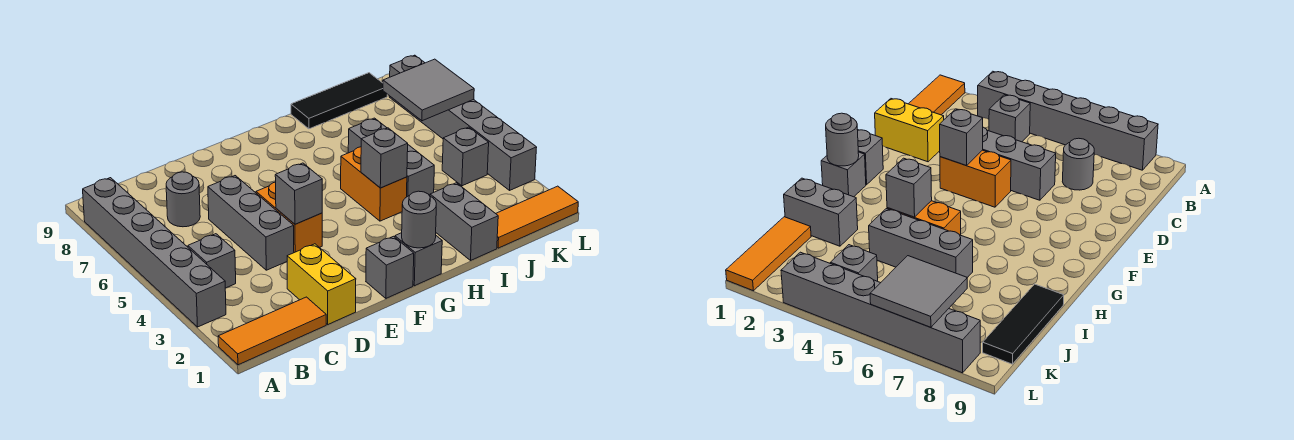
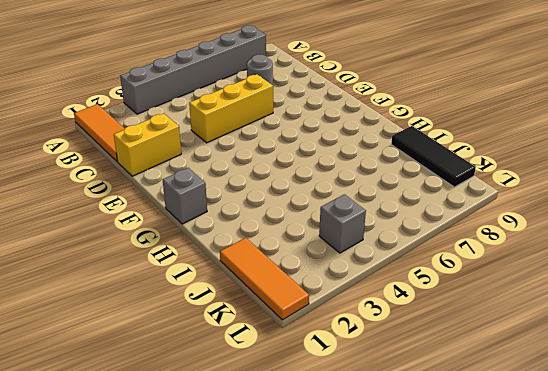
yellow brick D4:D6 level 1 -> grey brick D4:D6 level 1
none -> grey brick B4 level 1
none -> orange brick E4:E5 level 1
none -> grey brick F1 level 1

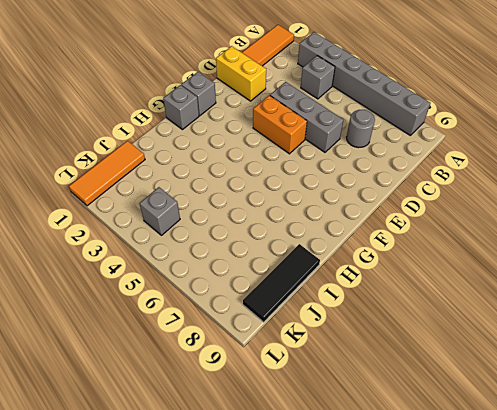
none -> orange brick H4:H5 level 1
none -> grey brick I1:I2 level 1
none -> grey brick I4:I6 level 1

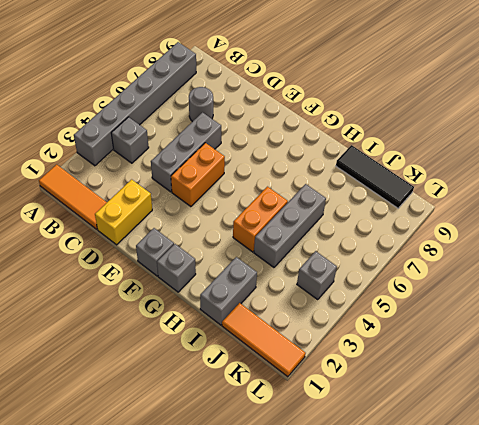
none -> grey brick L3:L8 level 1
none -> grey brick E4 level 2
none -> grey round brick G1 level 2

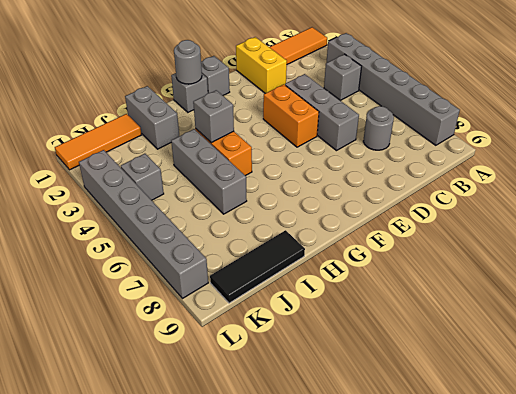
none -> grey brick E4 level 2
none -> grey tile K6:L7 level 2

